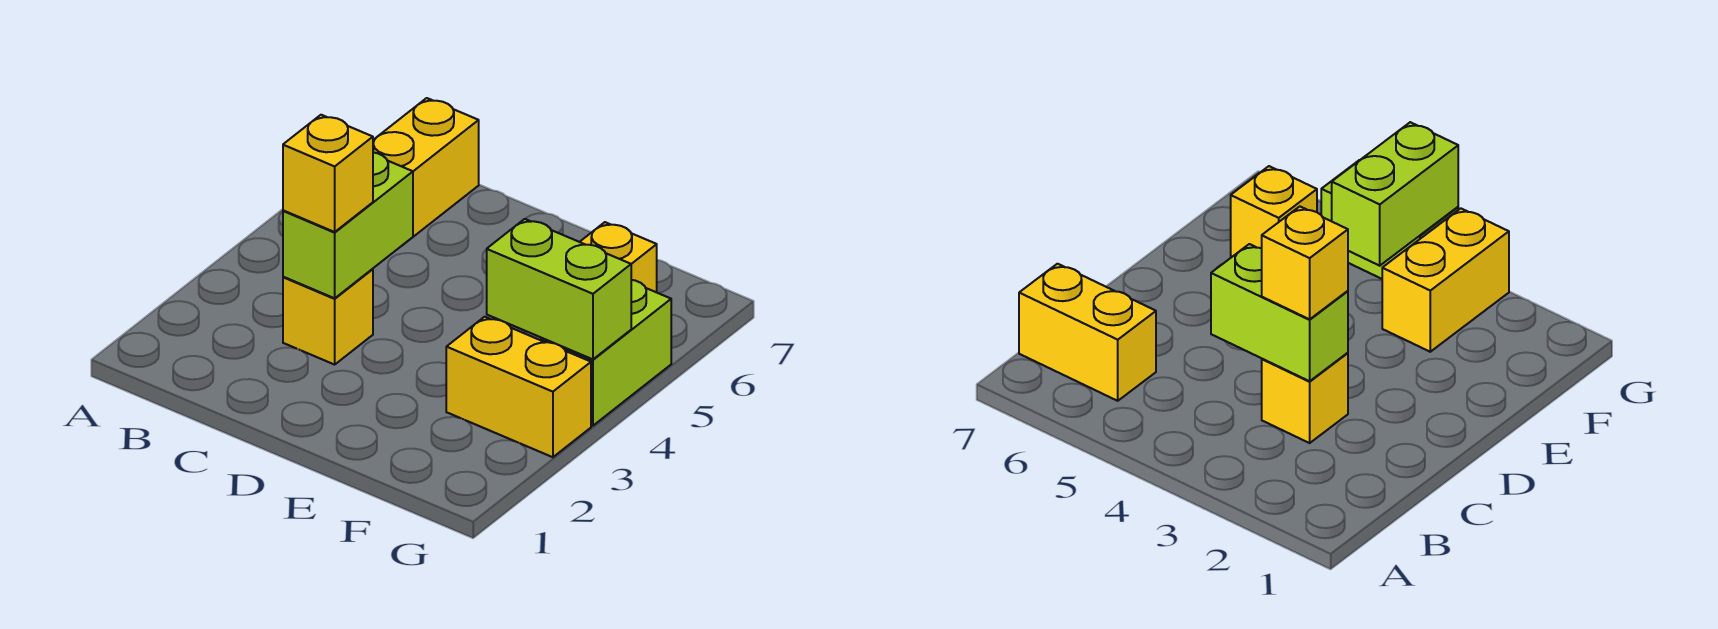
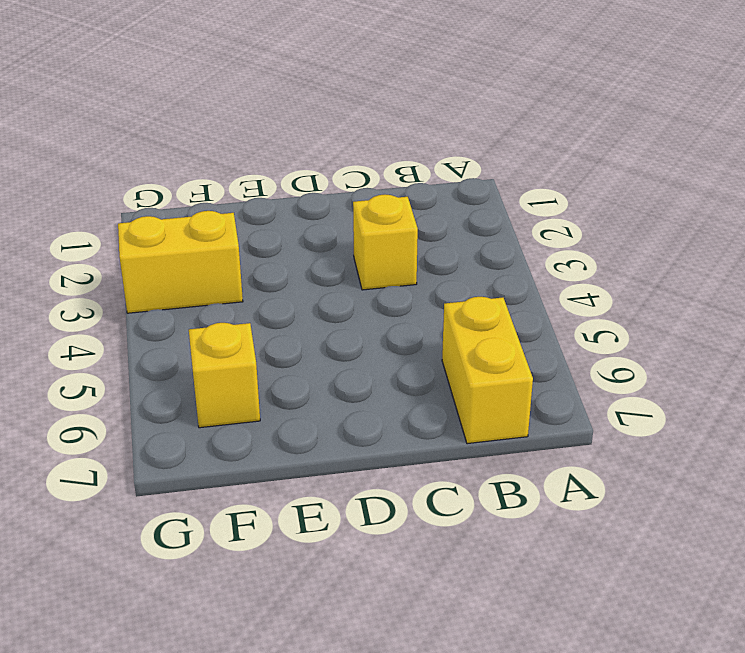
none -> lime brick G4:G5 level 1
none -> lime brick C3:C4 level 2

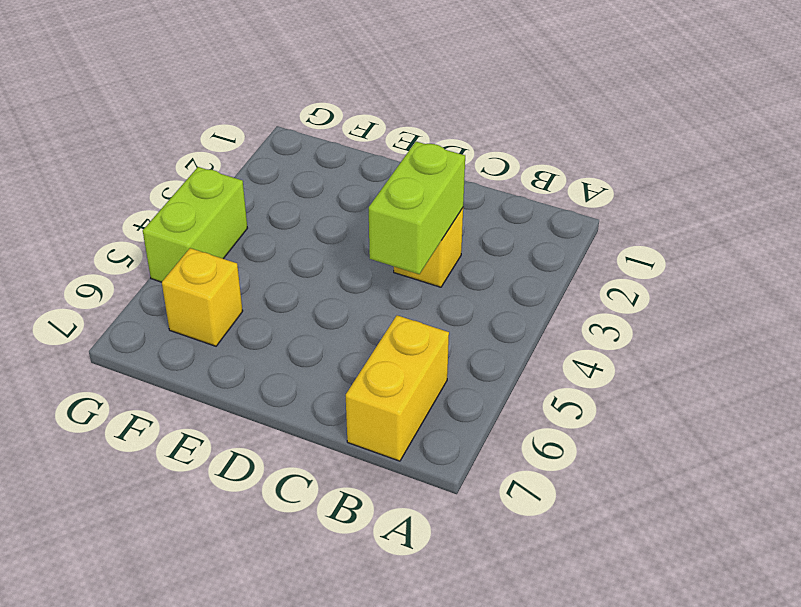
none -> yellow brick F3:G3 level 1
none -> lime brick F4:G4 level 2

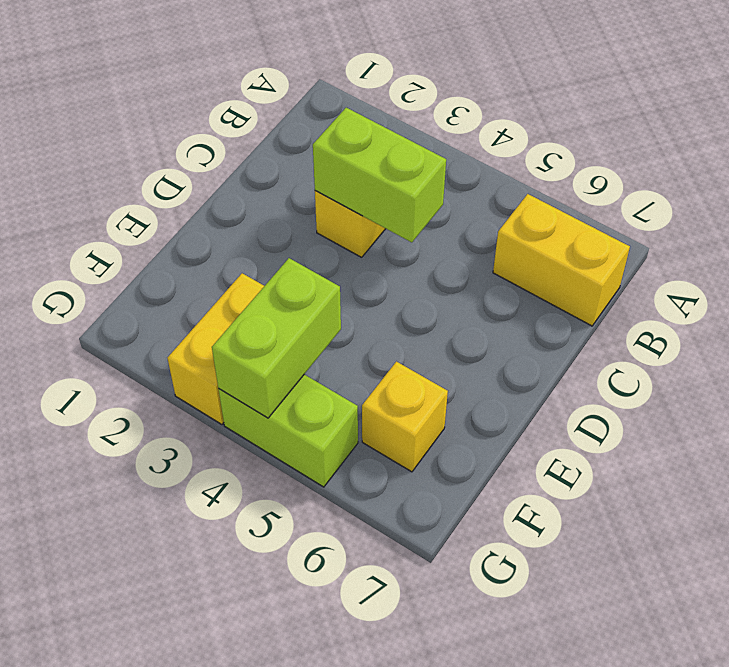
none -> yellow brick C3 level 3

